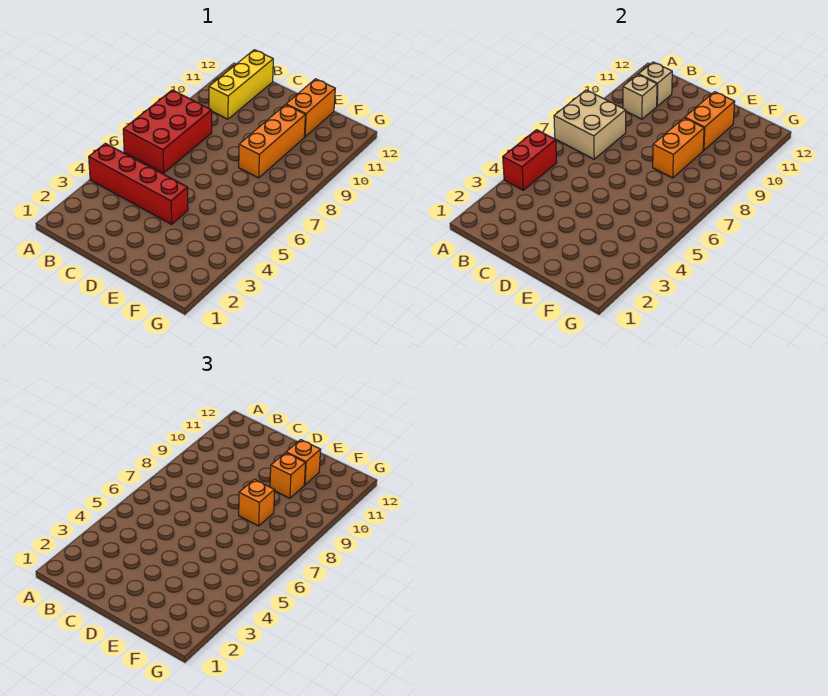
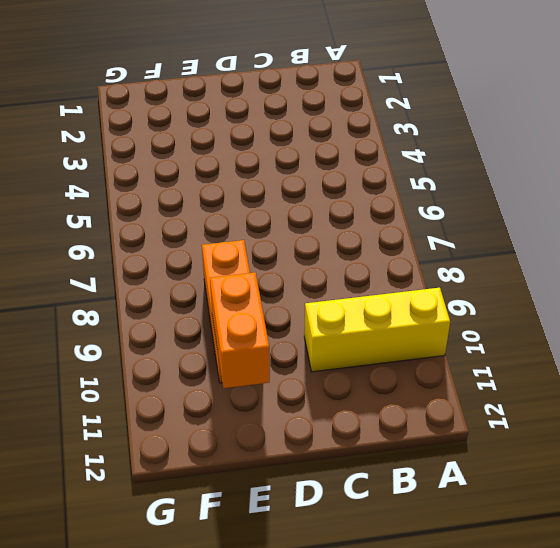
yellow brick A10:C10 level 1 -> yellow brick B10:B12 level 1
none -> red brick A4:D4 level 1
none -> red brick A6:B8 level 1
none -> orange brick E11:E12 level 1

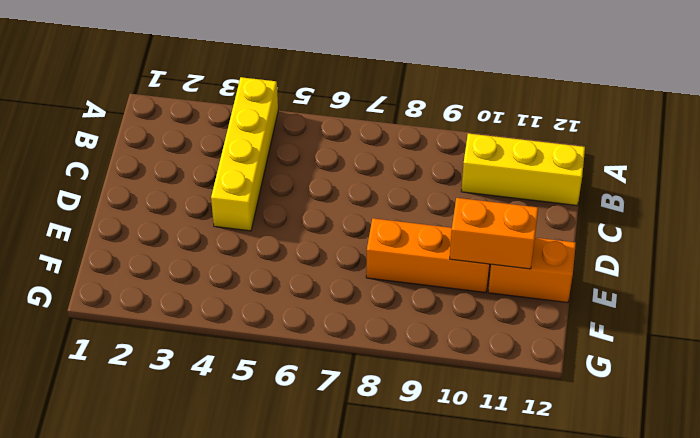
yellow brick A4:D4 level 1 -> red brick A4:D4 level 1
none -> red brick A6:B8 level 1
none -> red brick A4:A5 level 2
none -> tan brick A7:B8 level 2

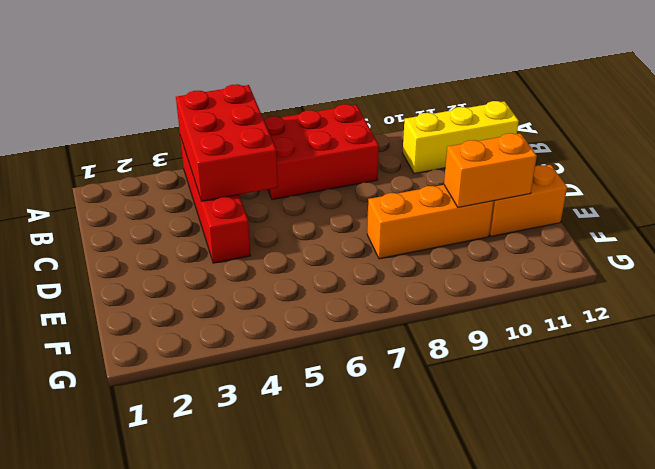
red brick A4:C5 level 2 -> red brick A4:A5 level 2
none -> tan brick A7:B8 level 2
none -> tan brick B10 level 2
none -> tan brick B11 level 2

